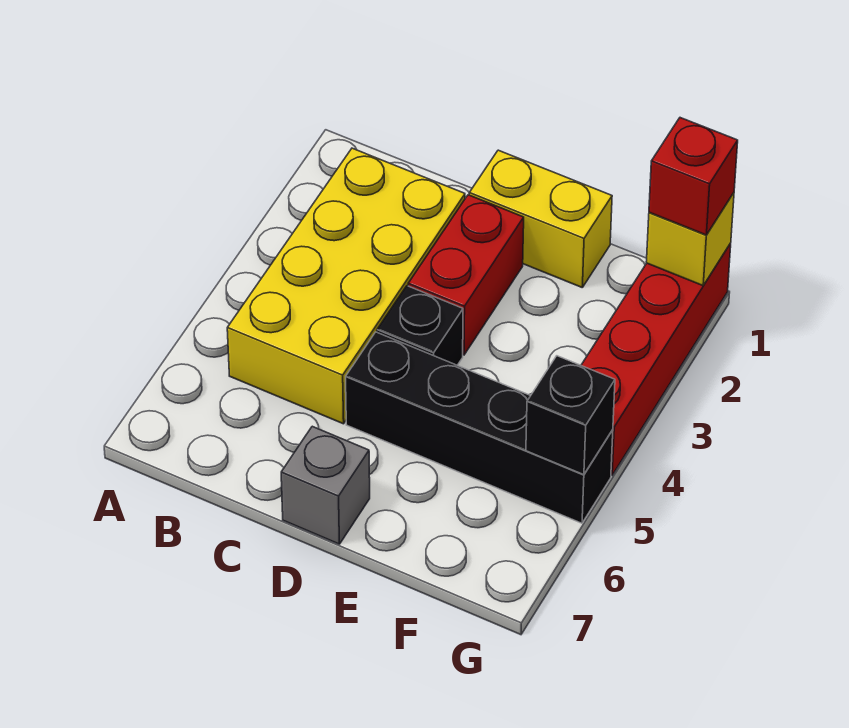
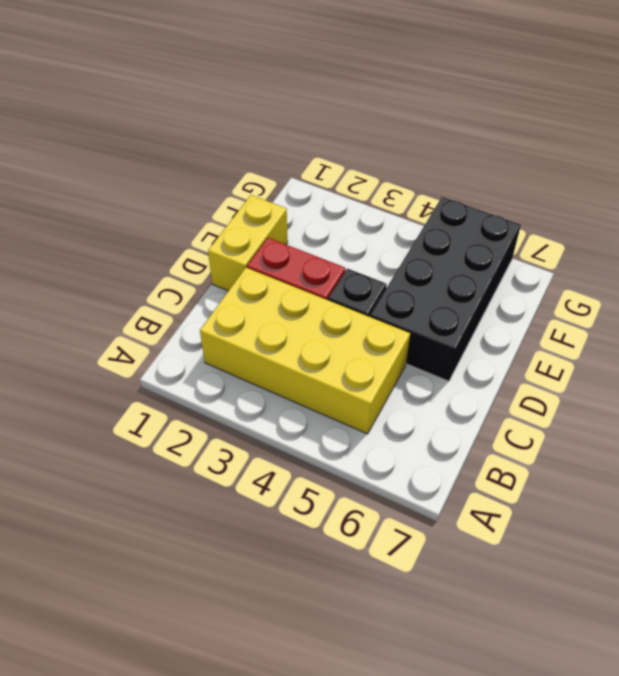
black brick D5:G6 level 1 -> black brick D5:G5 level 1
none -> grey brick D7 level 1
none -> red brick G1:G4 level 1

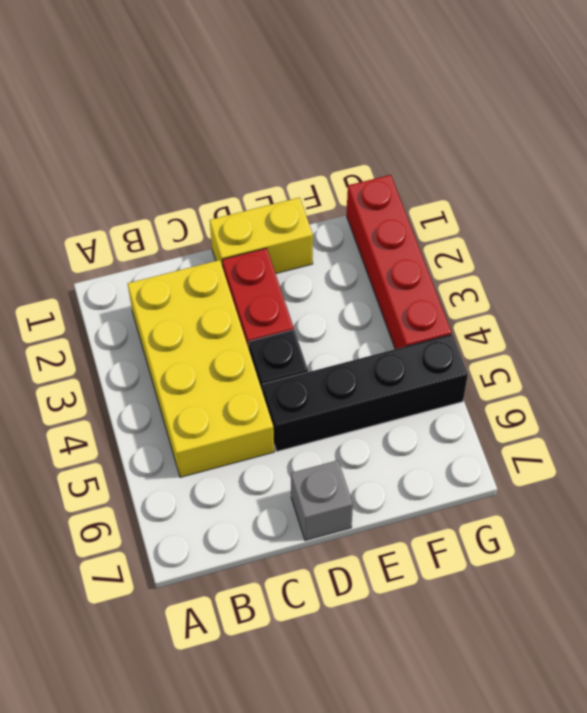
none -> yellow brick G1 level 2
none -> black brick G5 level 2

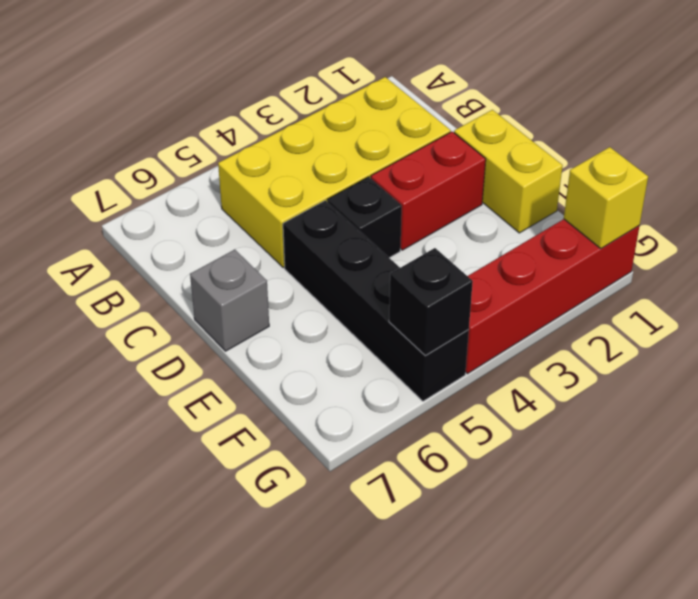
none -> red brick G1 level 3

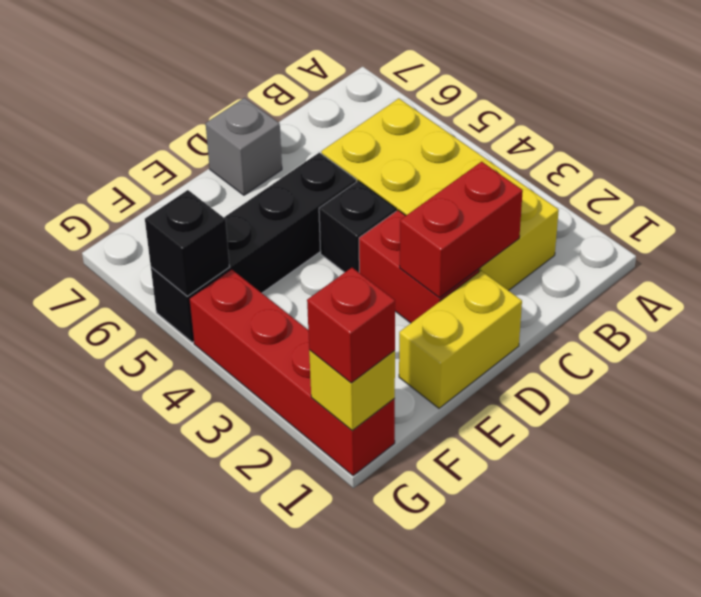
red brick C2:D2 level 2 -> none

